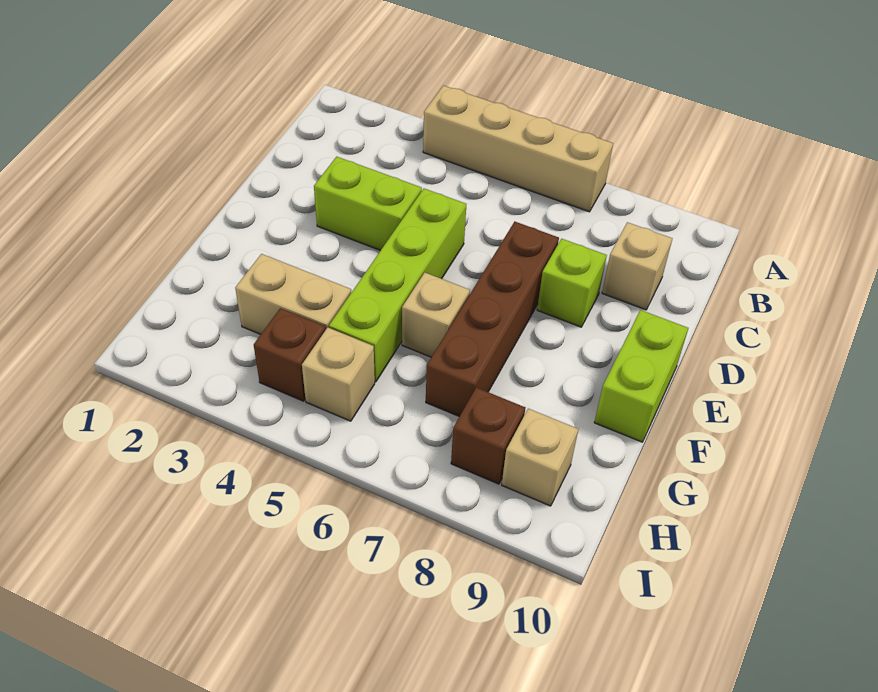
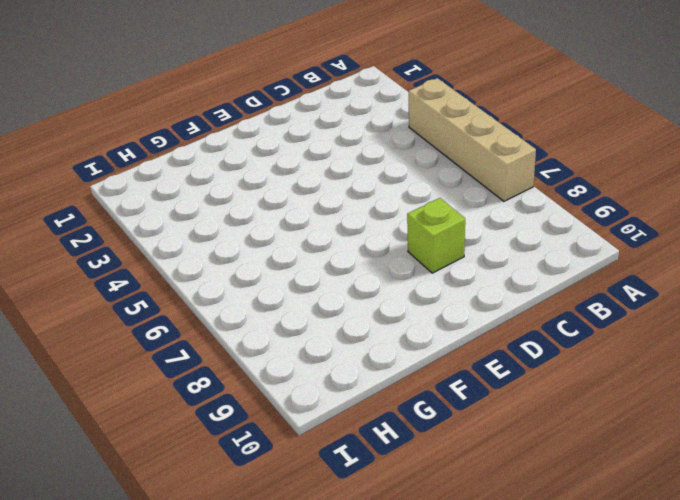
none -> tan brick C9 level 1
none -> lime brick D3:D4 level 1
none -> lime brick D5:G5 level 1

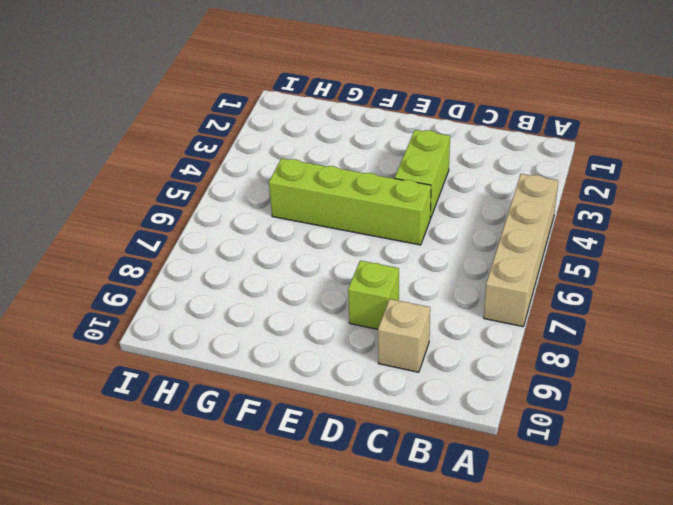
none -> brown brick D7:G7 level 1
none -> lime brick E10:F10 level 1
none -> tan brick F6 level 1

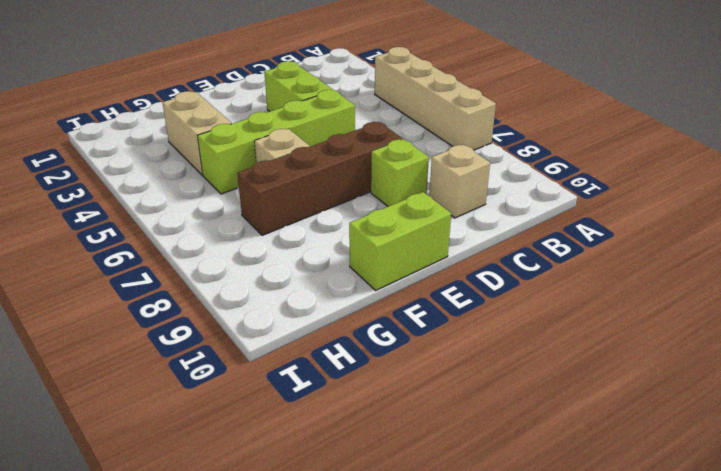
none -> brown brick H4 level 1
none -> tan brick H5 level 1
none -> brown brick H8 level 1

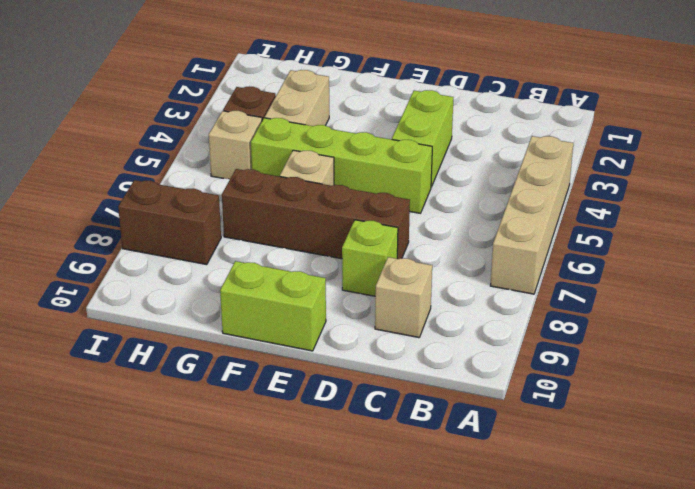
brown brick H8:I8 level 1 -> brown brick H8 level 1
none -> tan brick H9 level 1

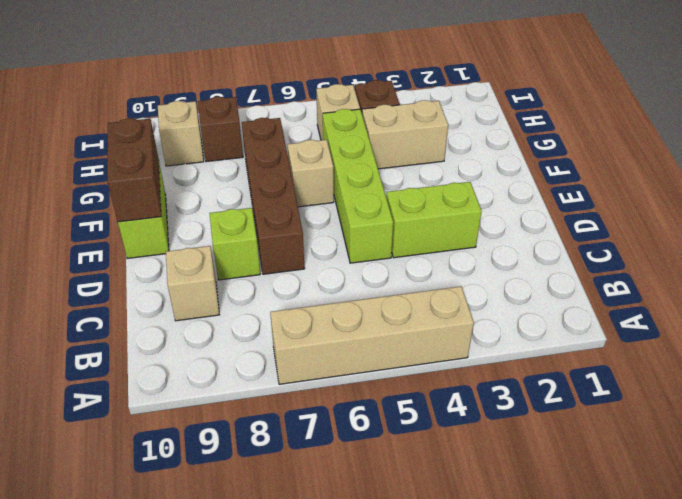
brown brick E10:F10 level 2 -> none

